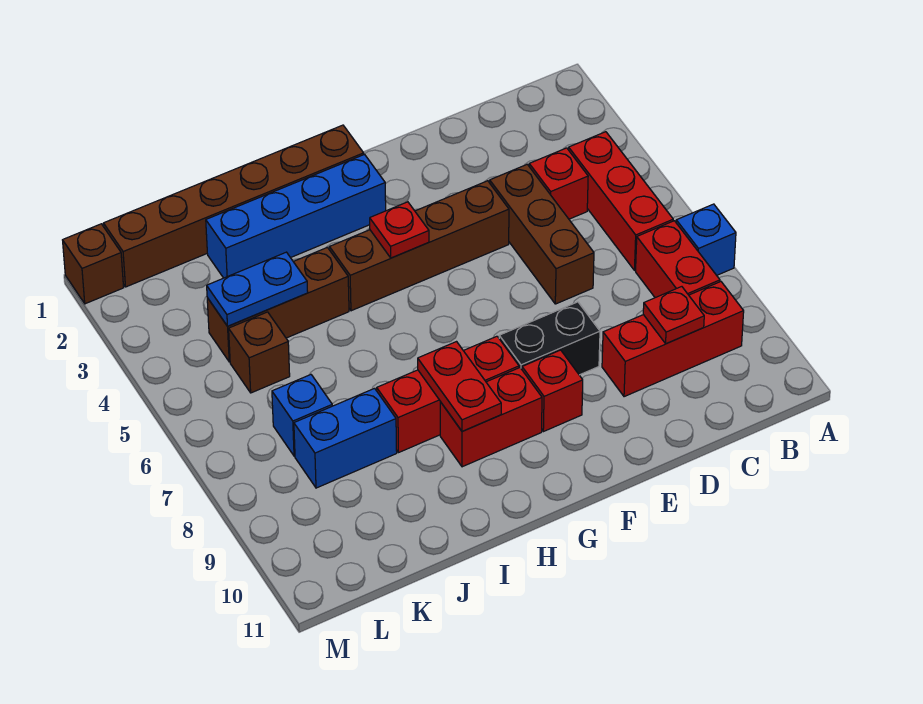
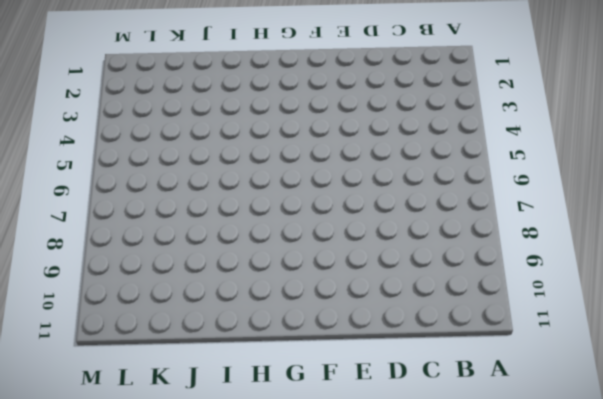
none -> blue brick A7 level 1
none -> red brick B4:B6 level 1
none -> red brick B7:B8 level 1

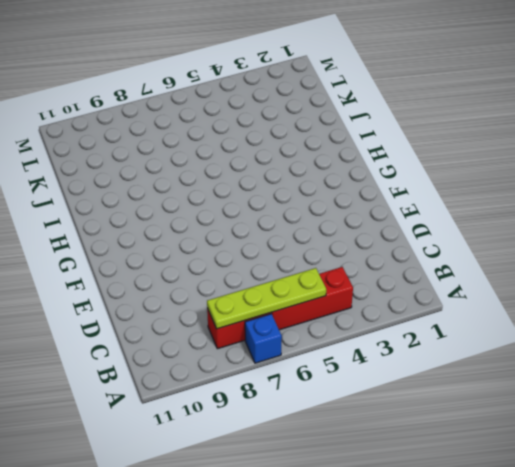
lime plate B5:B8 level 2 -> none
none -> red brick B9:D9 level 1
none -> red brick C4 level 1
none -> brown brick D4:D6 level 1

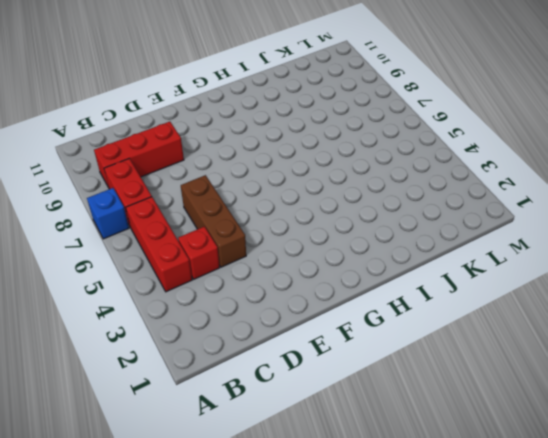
none -> brown brick E4:H4 level 1
none -> black brick E8:F8 level 1
none -> red brick F9 level 1

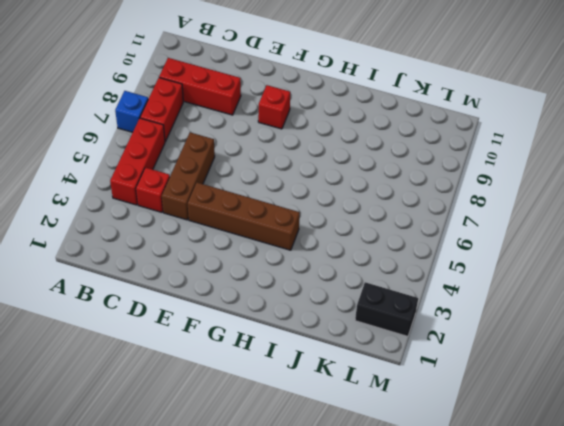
black brick L2:M2 level 1 -> black brick E8:F8 level 1
none -> brown brick G1:L1 level 1
none -> blue brick G2:J2 level 1
none -> red brick G8:I8 level 1

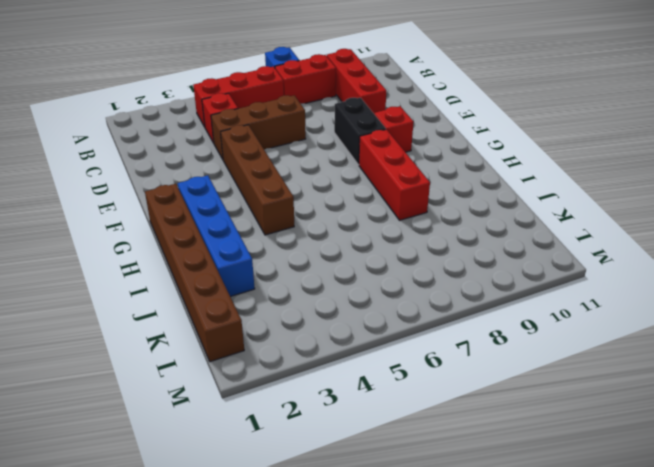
none -> red brick G9:H9 level 1
none -> brown brick I4:K4 level 1
none -> blue brick J8:K8 level 1

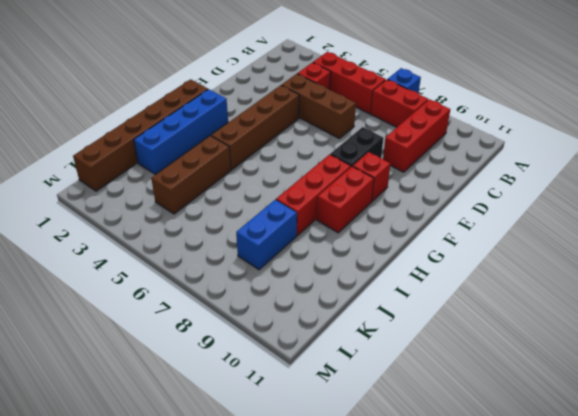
none -> brown brick K5 level 1
none -> blue brick K7 level 1
none -> brown brick M1 level 1

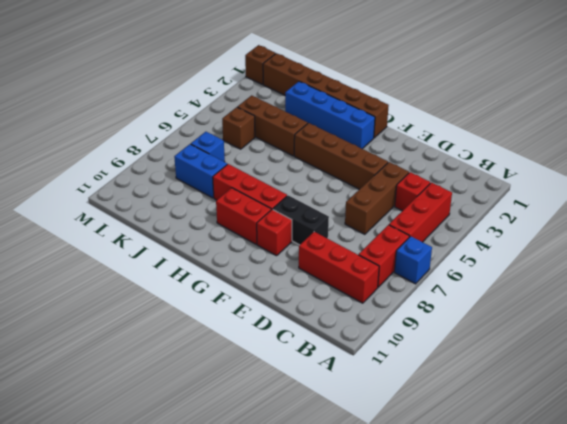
none -> red plate C9 level 2
none -> red plate G4 level 2
none -> red plate H8:H9 level 2

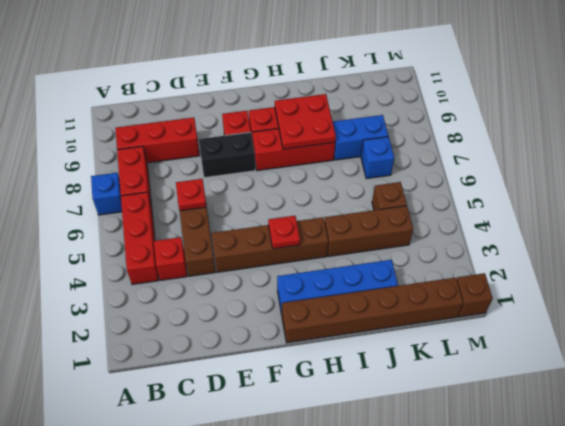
red plate D6 level 2 -> red plate C9 level 2
red plate H8:I9 level 2 -> red plate H8:H9 level 2
none -> blue plate J4:K4 level 2

